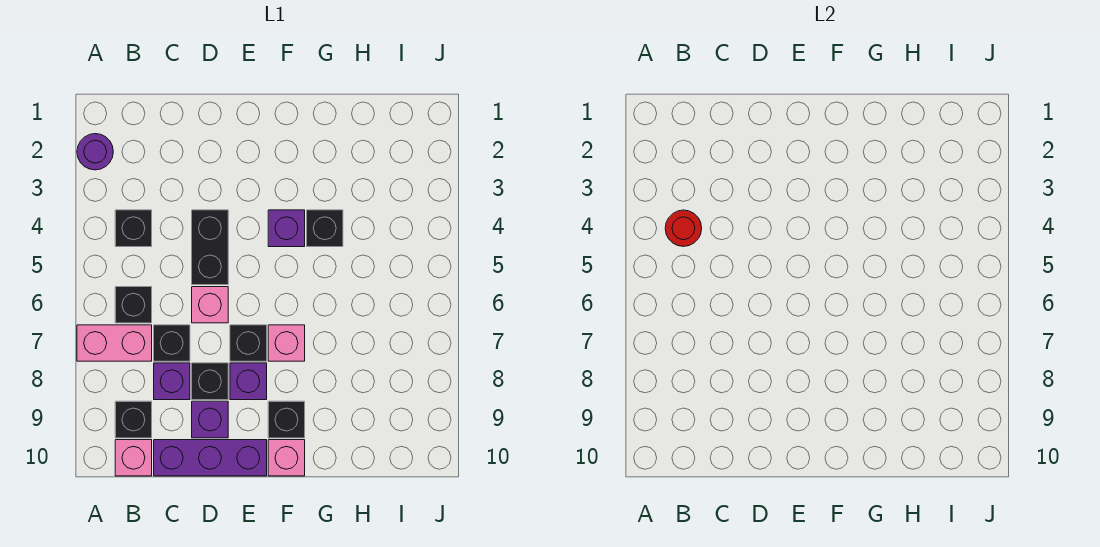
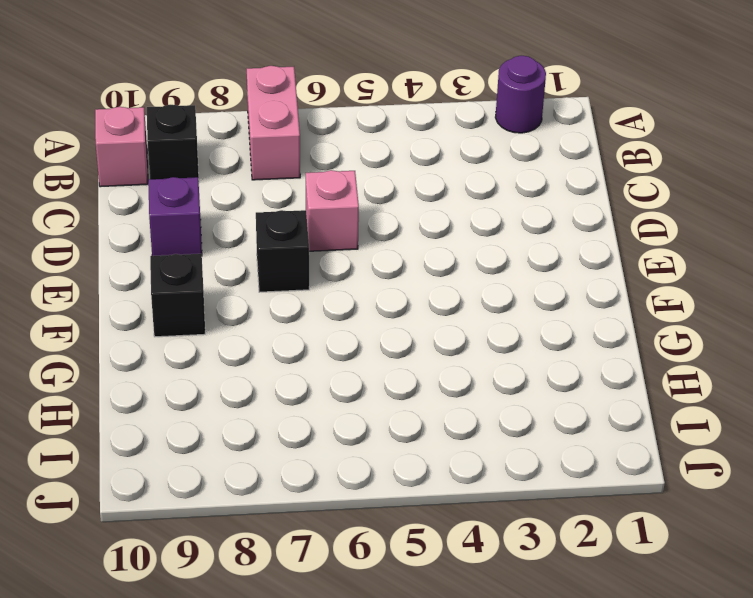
none -> black brick B4 level 1
none -> black brick B6 level 1
none -> black brick C7 level 1

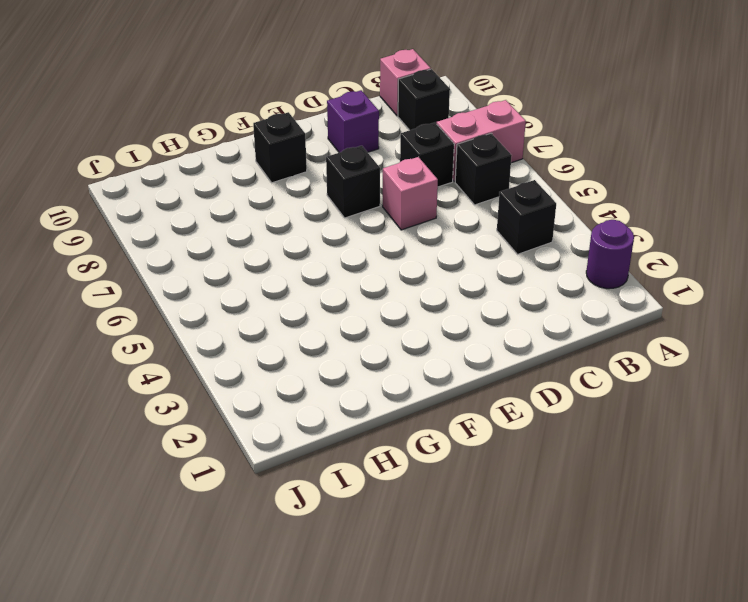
none -> purple brick C8 level 1
none -> purple brick C10:E10 level 1
none -> black brick D4:D5 level 1

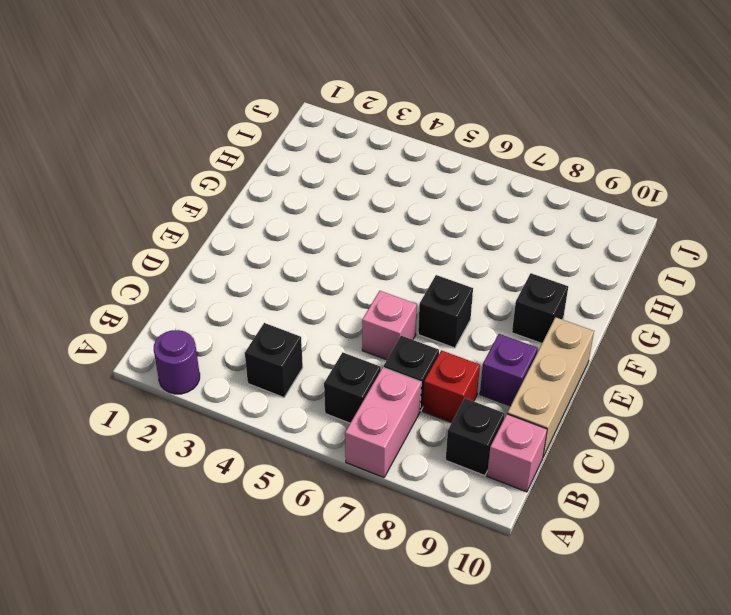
red brick C8 level 1 -> purple brick C8 level 1
tan brick C10:E10 level 1 -> purple brick C10:E10 level 1
none -> black brick D4:D5 level 1
none -> black brick D8 level 1
none -> purple brick E8 level 1

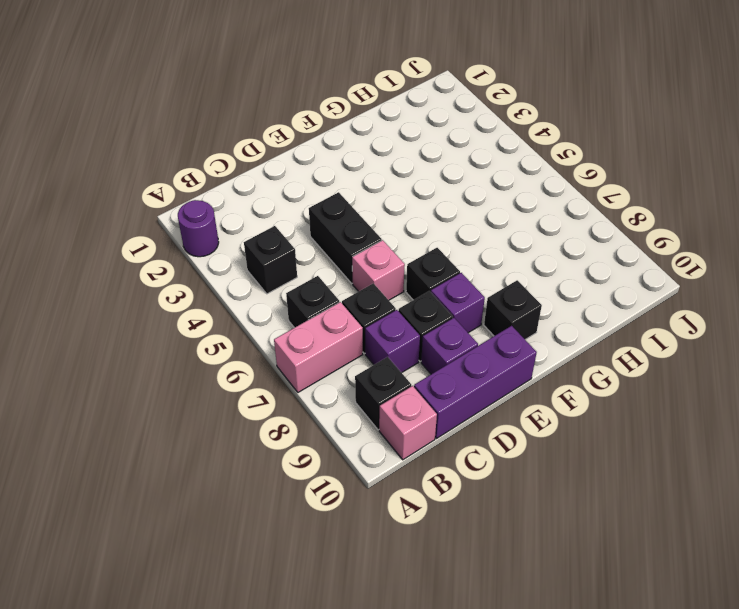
none -> purple brick F4 level 1
none -> pink brick F7 level 1
none -> pink brick F10 level 1

